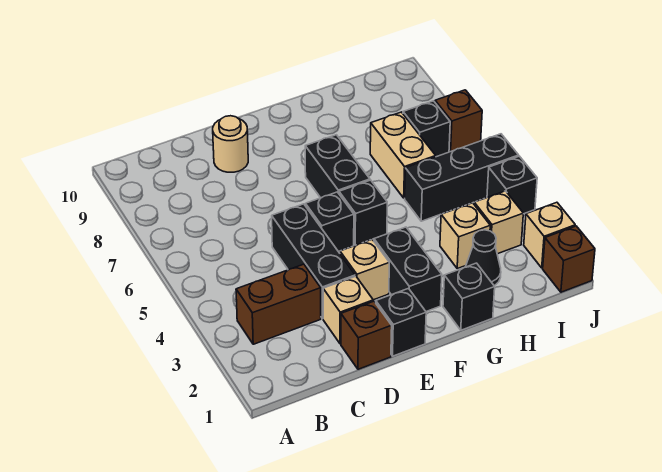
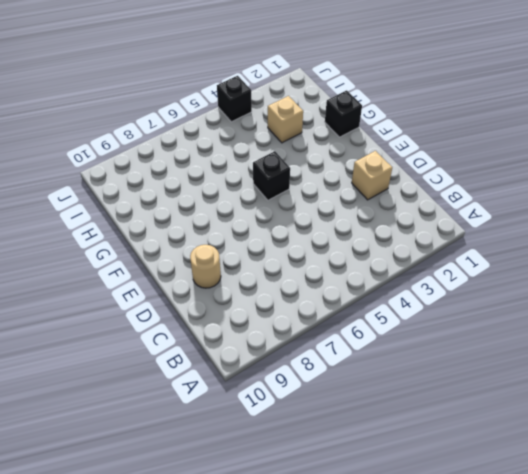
none -> brown brick B3:C3 level 1
none -> brown brick D1 level 1
none -> black brick D3:D5 level 1

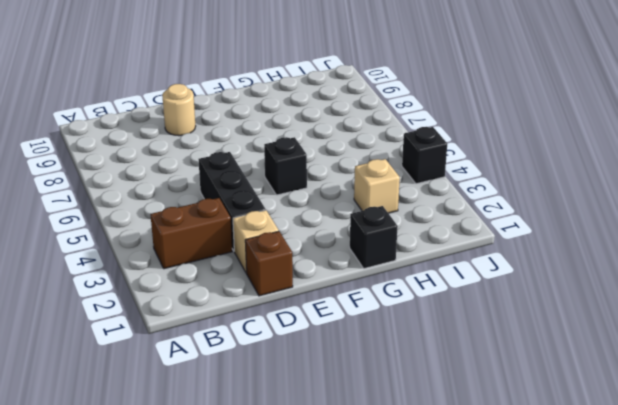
none -> black brick E1 level 1
none -> tan brick E3 level 1
none -> black brick E5 level 1

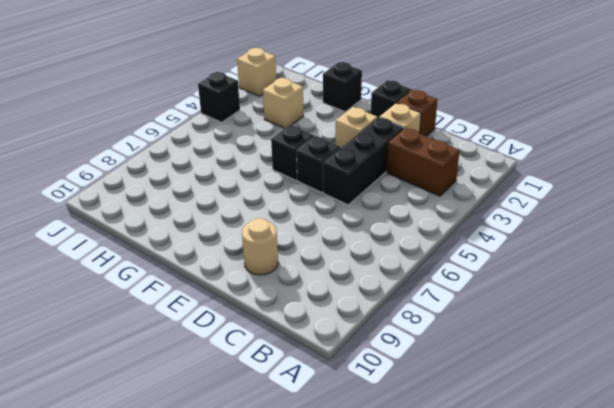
none -> black brick F2:F3 level 1
none -> black brick F6:F7 level 1
none -> black cone H2 level 1

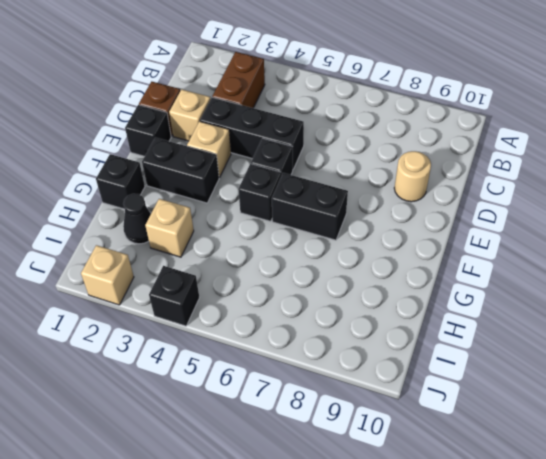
none -> black brick H5:J5 level 1
none -> tan brick H6:H7 level 1
none -> tan brick I3 level 1

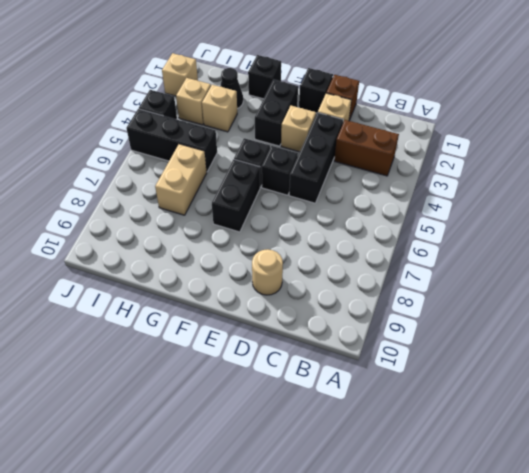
none -> black brick I7 level 1
none -> brown brick J1 level 1
none -> brown brick J7 level 1

